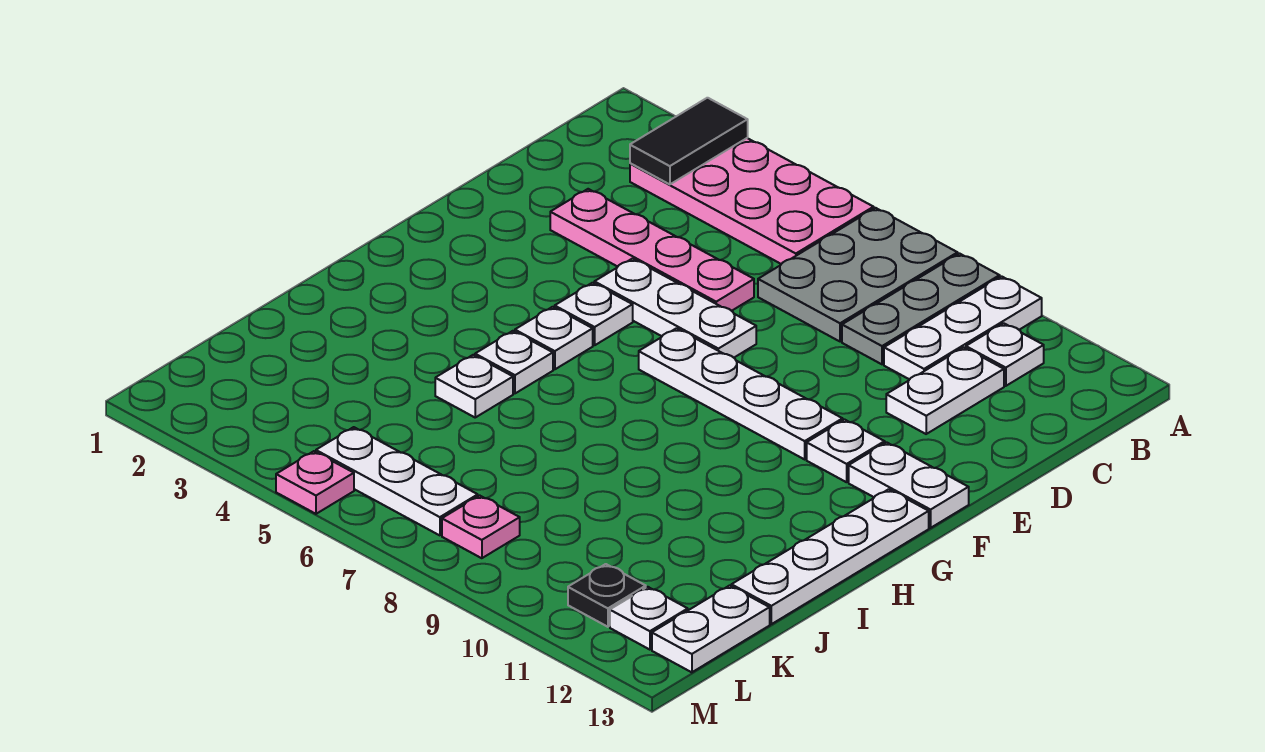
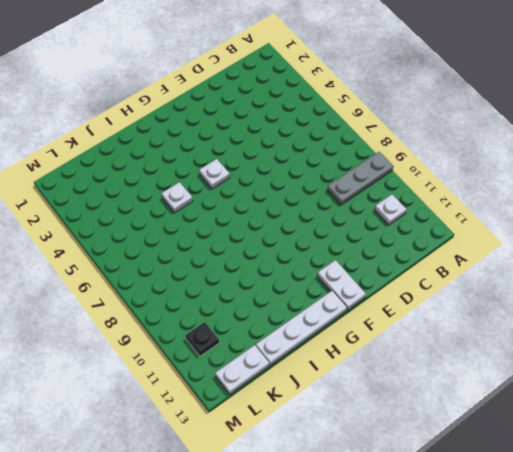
none -> pink plate A3:B6 level 1
none -> grey plate A7:C8 level 1
none -> white plate A10:C10 level 1

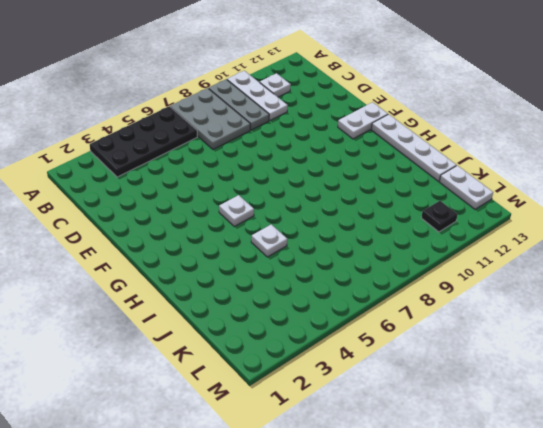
black plate A3:B6 level 1 -> pink plate A3:B6 level 1
none -> white plate C11:D11 level 1
none -> pink plate D3:D6 level 1
none -> white plate E5:E7 level 1

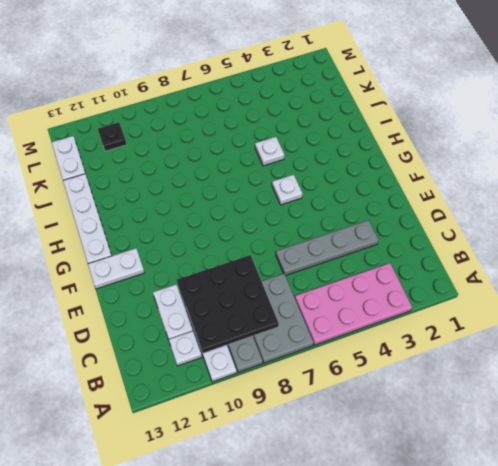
black plate B8:D10 level 2 -> none
grey plate D3:D6 level 1 -> pink plate D3:D6 level 1
none -> white plate E5:E7 level 1
none -> white plate F5 level 1
none -> white plate F7:F10 level 1

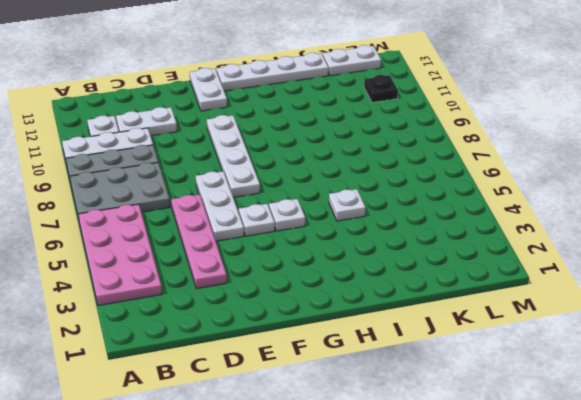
none -> white plate F11 level 1
none -> white plate H5 level 1
none -> white plate L5:L7 level 1

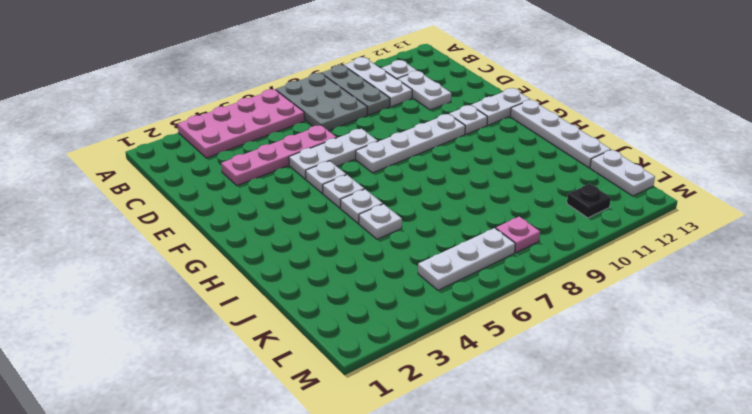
none -> white plate L12 level 1
none -> pink plate M5 level 1
none -> black tile A3:B3 level 2

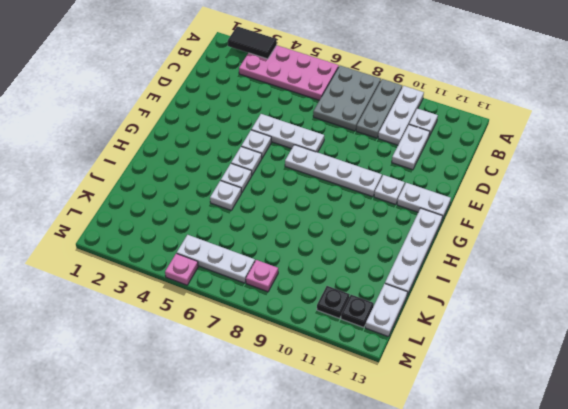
black tile A2:A3 level 2 -> black tile A3:B3 level 2
black plate L12 level 1 -> white plate L12 level 1
none -> pink plate D3:D6 level 1

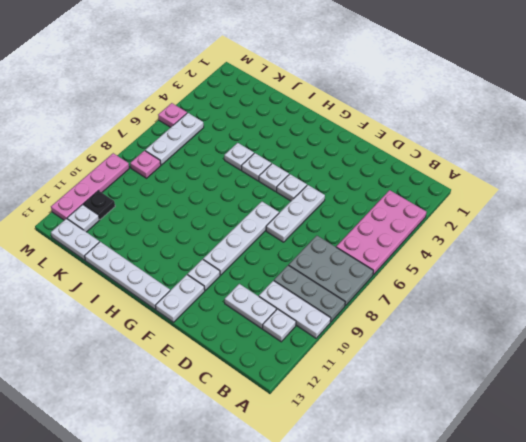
pink plate M9:M12 level 1 -> pink plate D3:D6 level 1
none -> black tile A3:B3 level 2

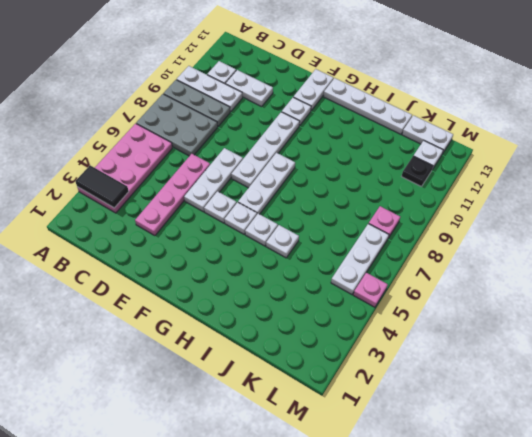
white plate G6:G8 level 1 -> none

